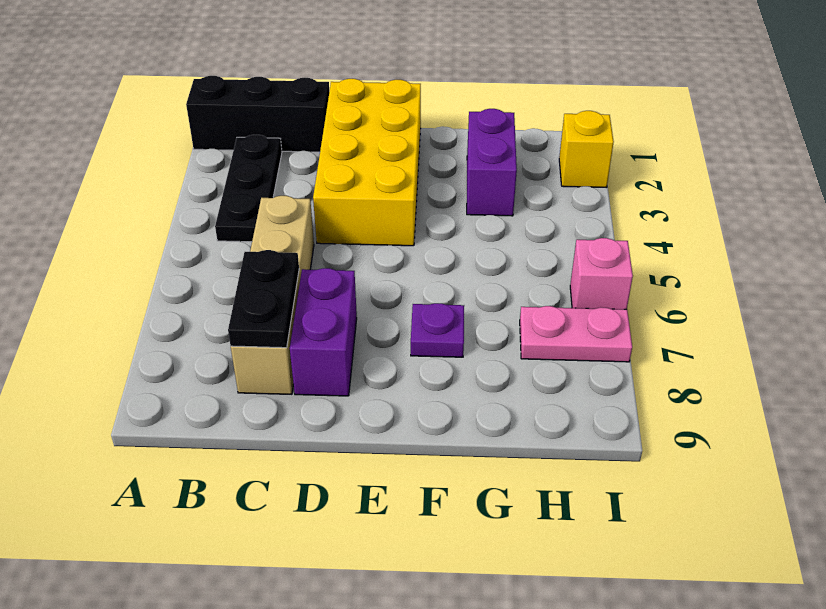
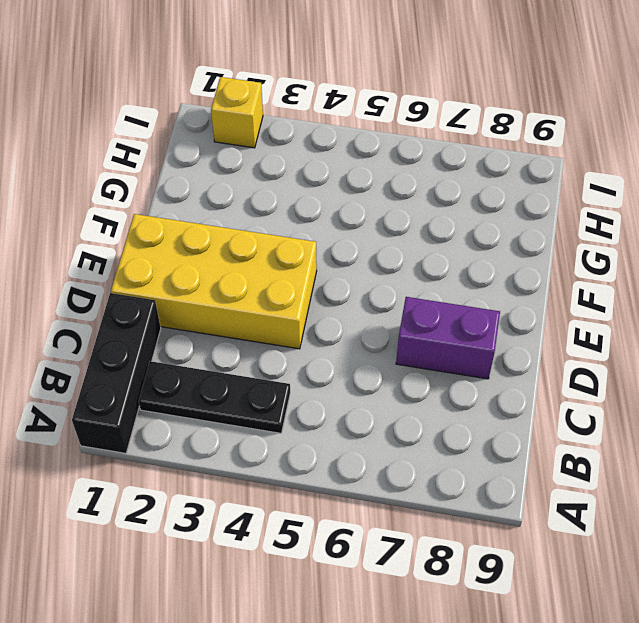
none -> tan brick C5:C8 level 1
none -> purple plate F7 level 1

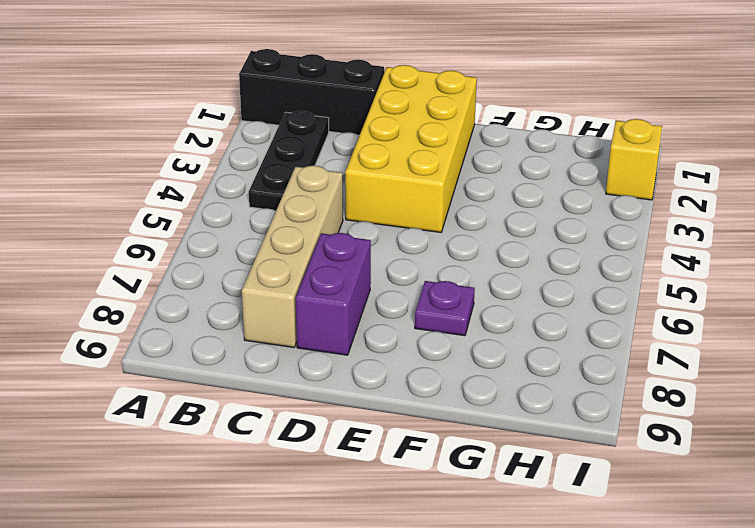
none -> purple brick G2:G3 level 1
none -> pink plate H7:I7 level 1

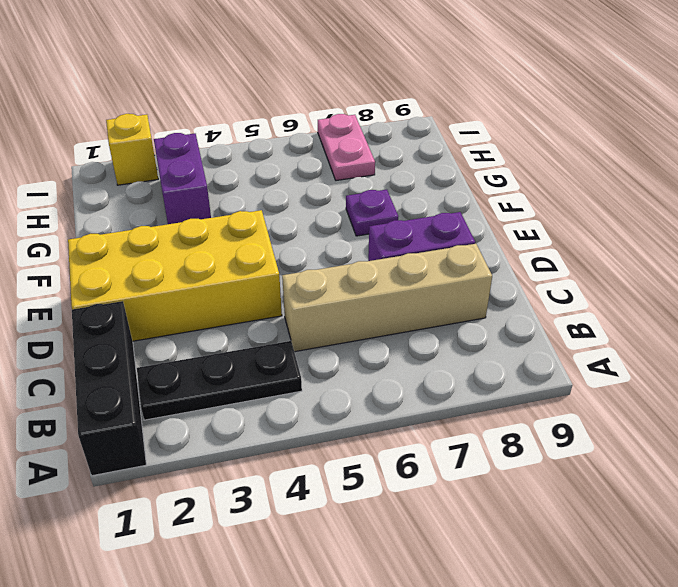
purple brick G3:H3 level 1 -> purple brick G2:G3 level 1
none -> pink brick I6 level 1
none -> black plate C7:C8 level 2

